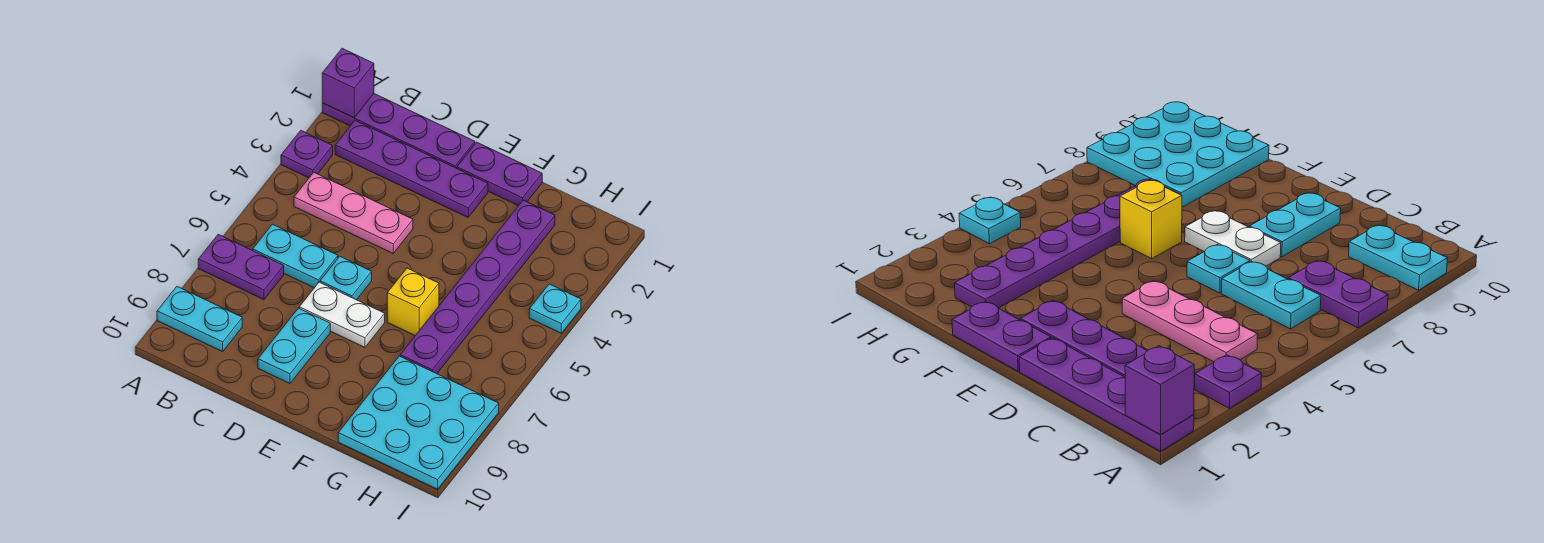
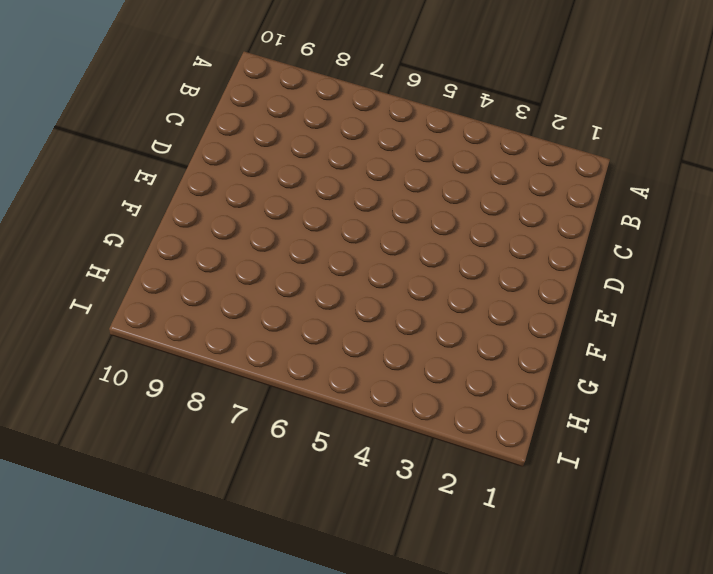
none -> purple plate A1:D1 level 1
none -> purple plate A3 level 1
none -> purple plate A7:B7 level 1

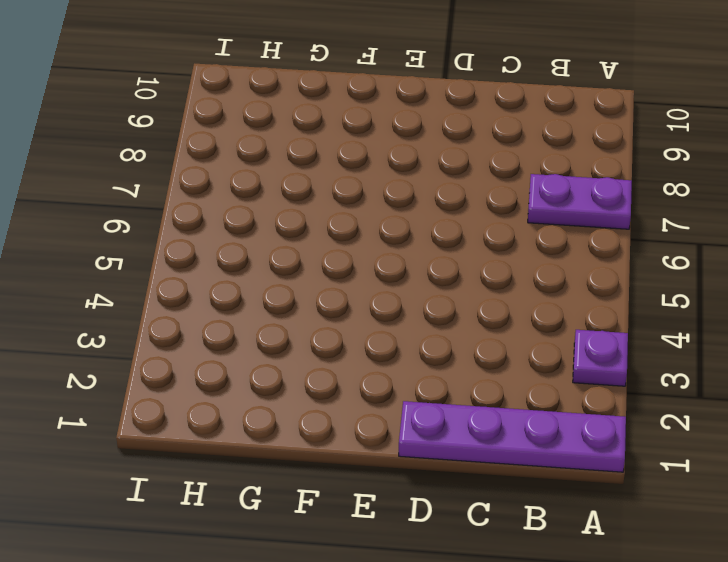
none -> cyan plate A9:B9 level 1
none -> purple plate B2:E2 level 1
none -> pink plate B4:D4 level 1

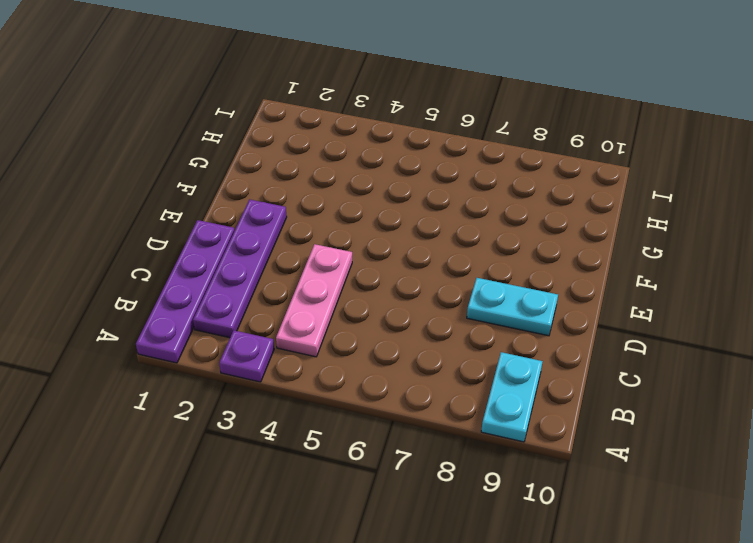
none -> purple plate A7:B7 level 1
none -> cyan plate B6:C6 level 1
none -> cyan plate D6 level 1

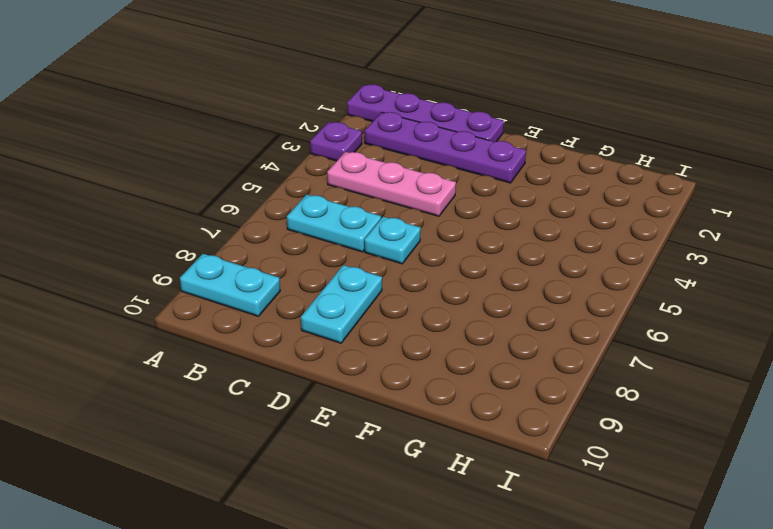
none -> purple plate A7:B7 level 1
none -> white plate D7:E7 level 1
none -> purple plate E1:F1 level 1

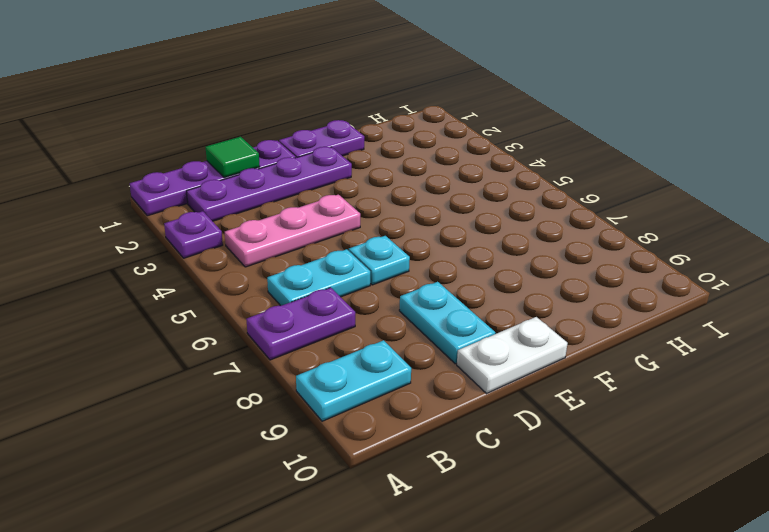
green tile C1 level 2 -> none
white plate D10:E10 level 1 -> white plate D7:E7 level 1
none -> yellow brick F6 level 1
none -> purple plate G2:G7 level 1
none -> cyan plate G8:I10 level 1

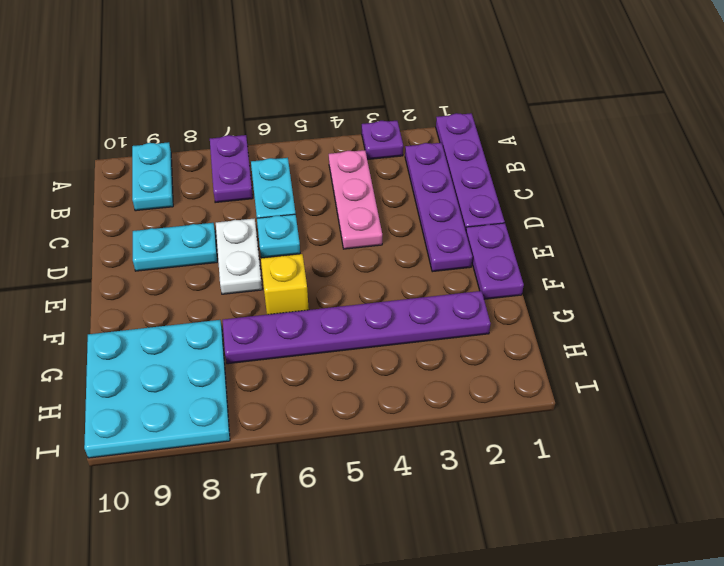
none -> cyan plate I4 level 1
none -> purple brick A1 level 2

